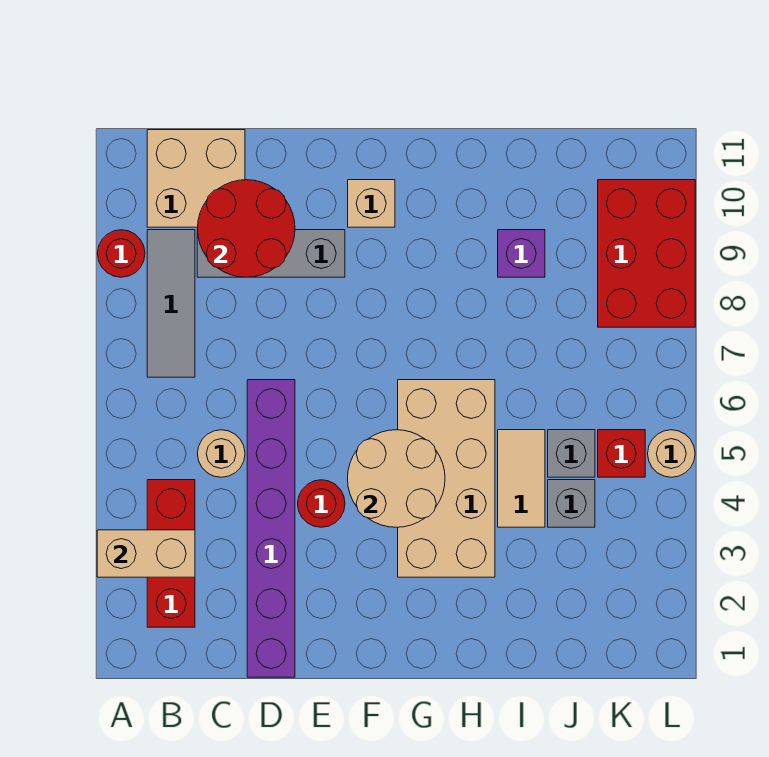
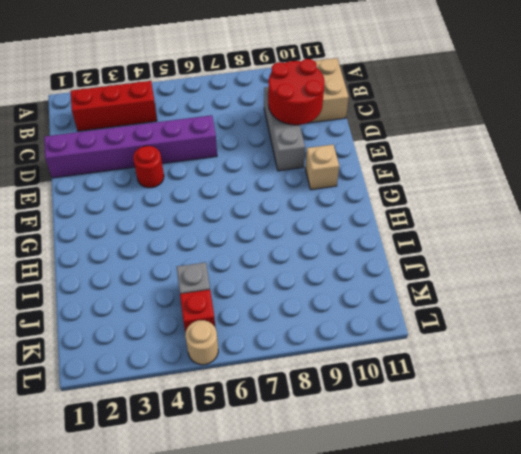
none -> red round brick A9 level 1
none -> grey tile B7:B9 level 1
none -> tan round brick C5 level 1

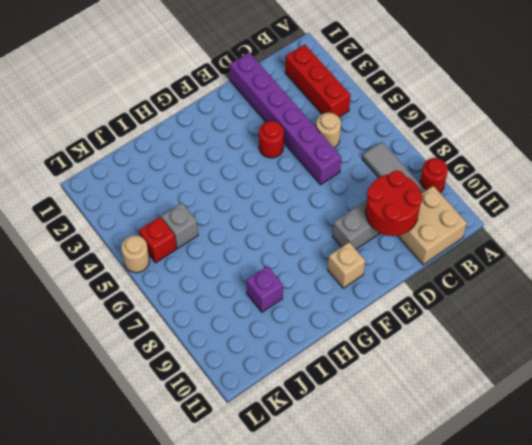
none -> tan brick G3:H6 level 1
none -> tan tile I4:I5 level 1
none -> grey brick J4 level 1

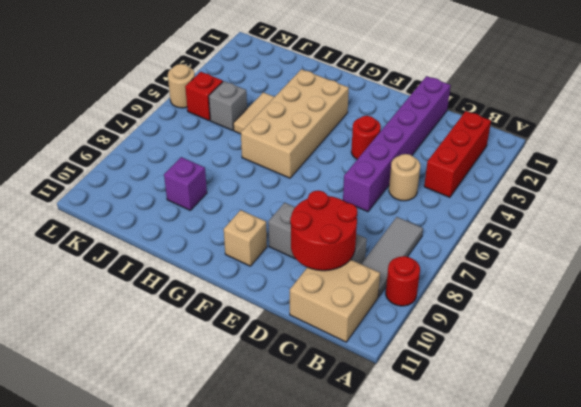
none -> grey brick J4 level 1
none -> red brick K8:L10 level 1
none -> tan brick A3:B3 level 2

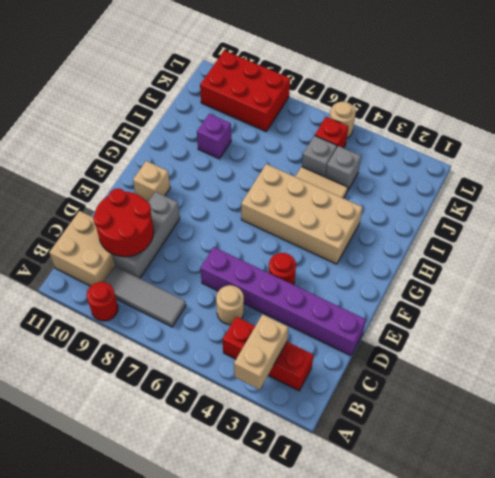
none -> tan round brick F4:G5 level 2

